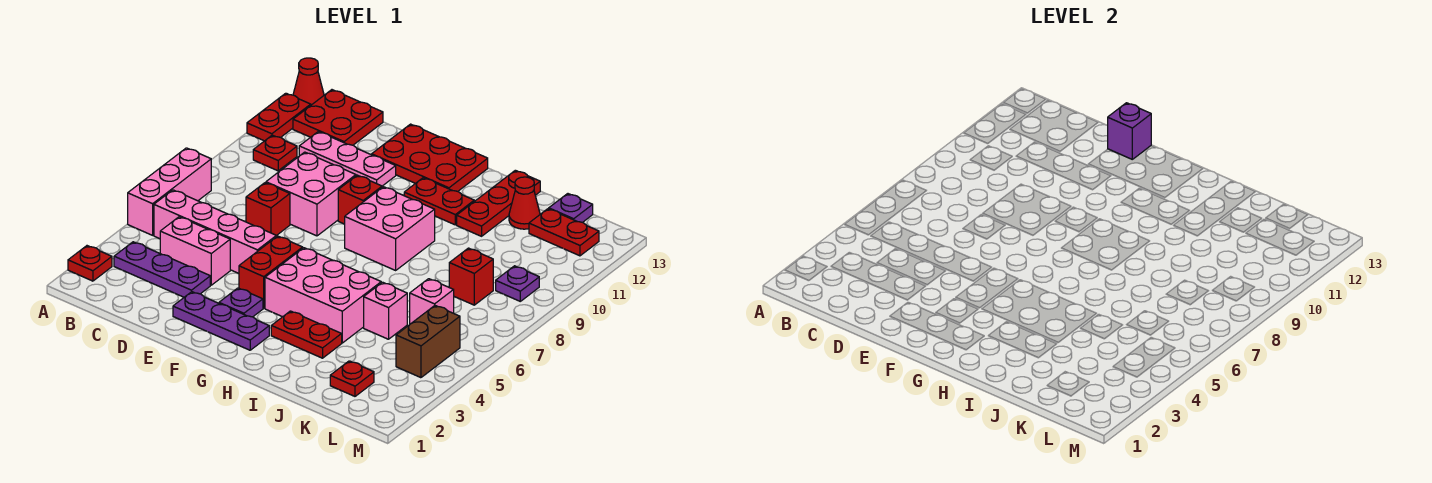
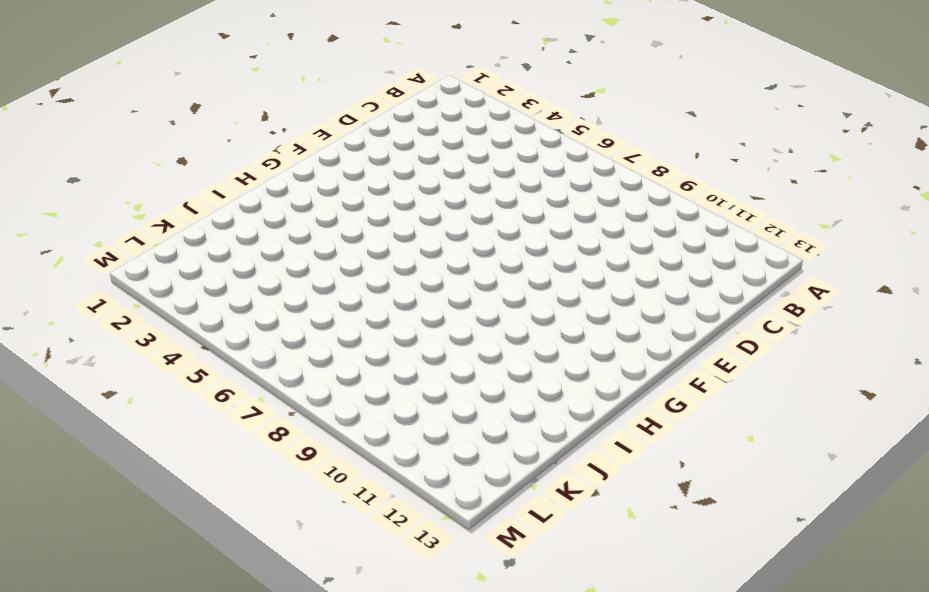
none -> red plate A2 level 1
none -> pink brick A5:A7 level 1
none -> red plate A11:A12 level 1
none -> red cone A13 level 1

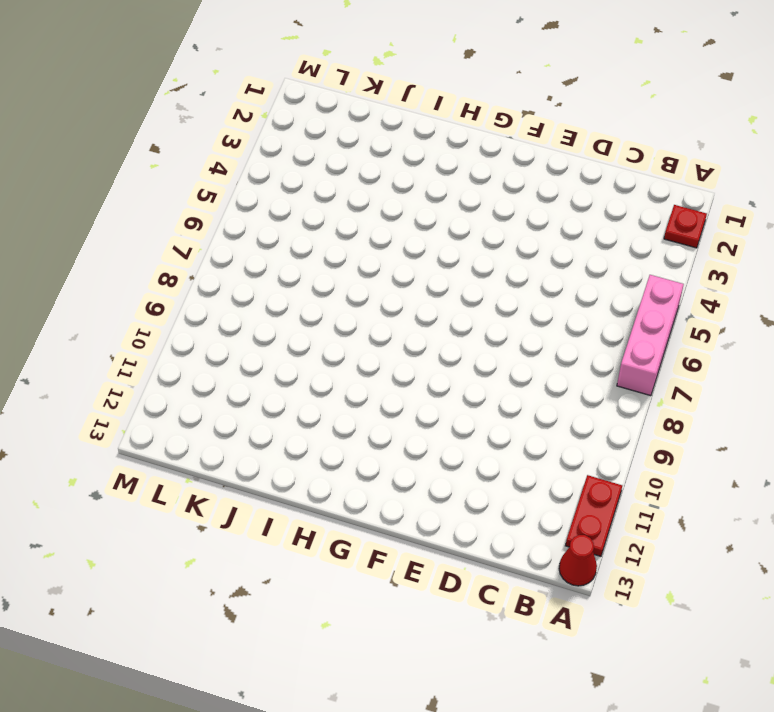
none -> purple plate B3:D3 level 1
none -> pink brick B5:E5 level 1
none -> red plate B10 level 1
none -> red plate B12:C13 level 1

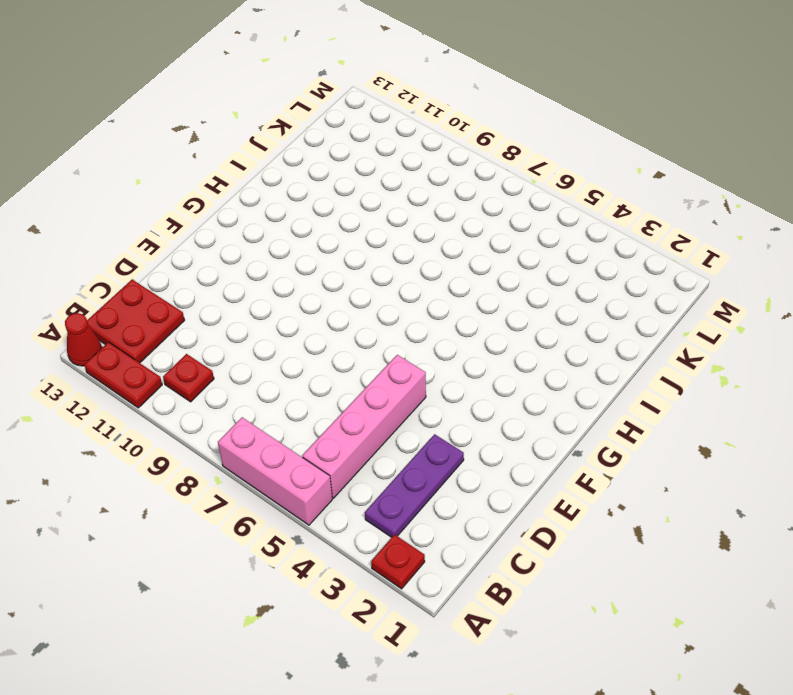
none -> pink brick C4:D4 level 1
none -> pink plate C11:E11 level 1
none -> red brick D7 level 1
none -> pink brick D8:E9 level 1

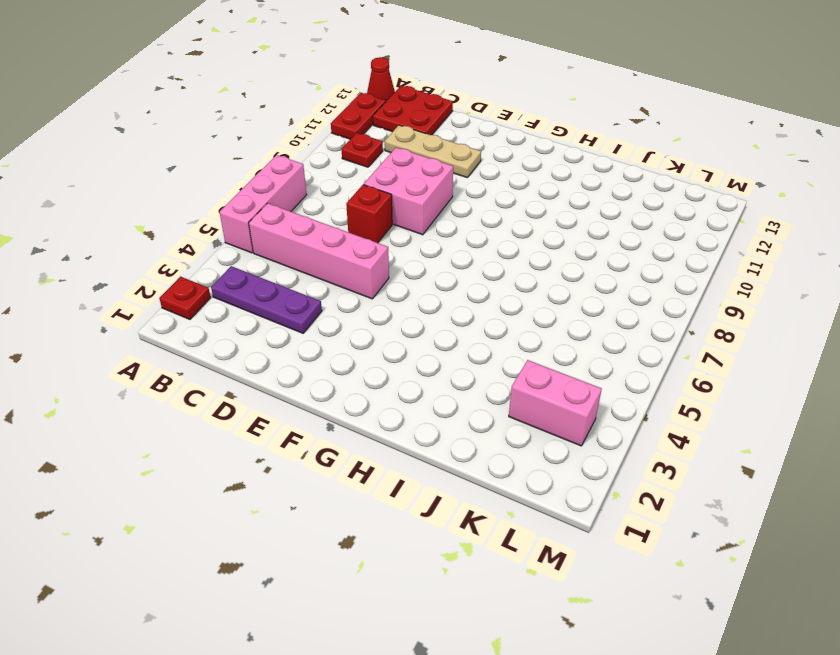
tan plate C11:E11 level 1 -> pink plate C11:E11 level 1
pink brick K3:L3 level 1 -> pink brick C4:D4 level 1
none -> purple plate E2:G2 level 1
none -> red plate E12:G13 level 1
none -> purple plate F3 level 1
none -> red brick F4:F5 level 1

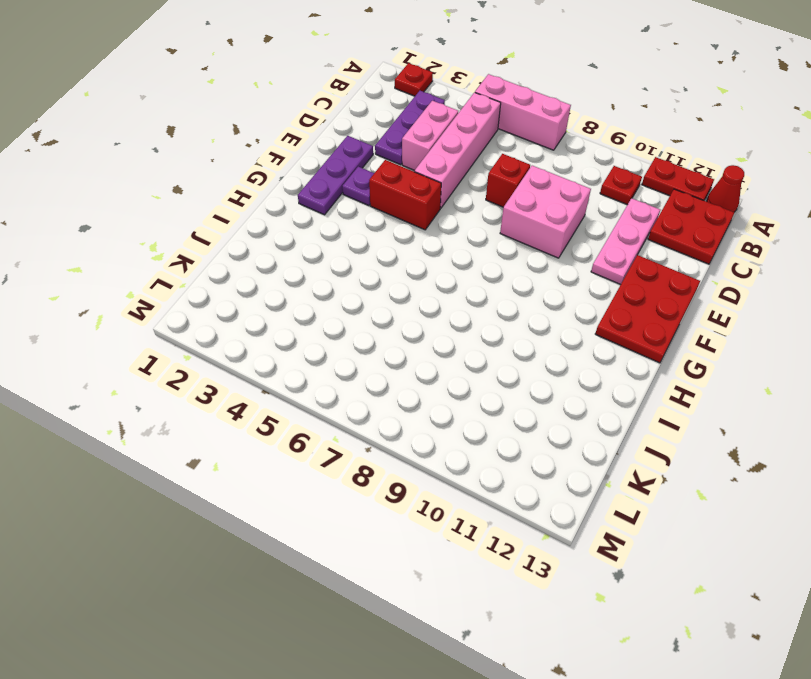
none -> red brick F9 level 1
none -> pink brick G4:I5 level 1
none -> pink brick G8:H9 level 1
none -> red plate G11:H11 level 1

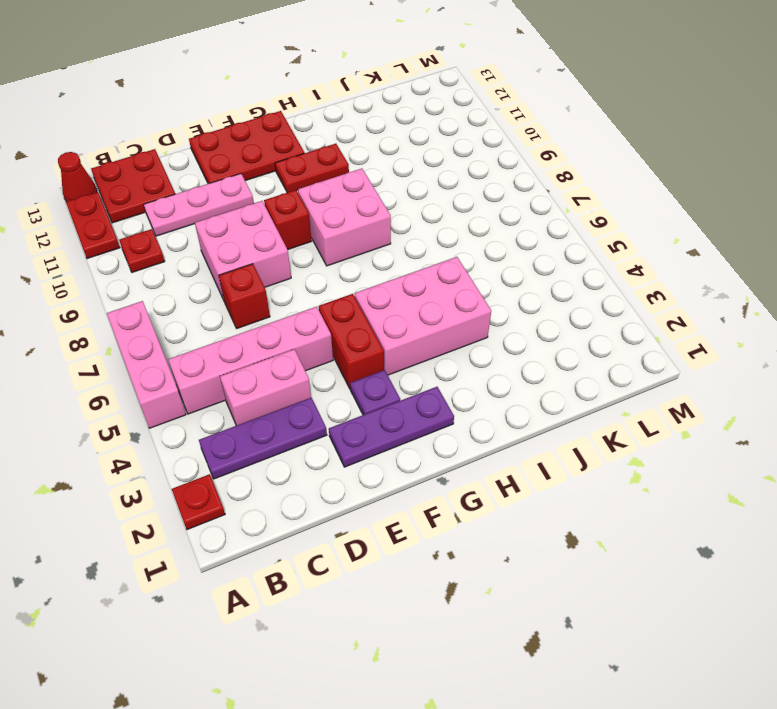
none -> red plate H3:I3 level 1
none -> red plate I11:I13 level 1
none -> pink brick J5 level 1
none -> red cone J12 level 1

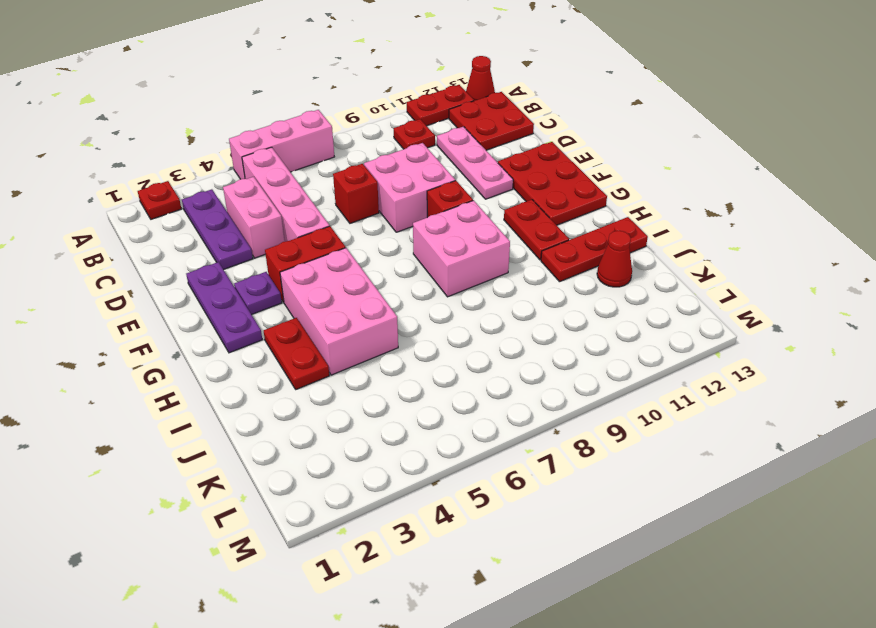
none -> pink brick J5 level 1
none -> red plate K2 level 1
none -> pink brick K6 level 1
none -> red brick K8 level 1

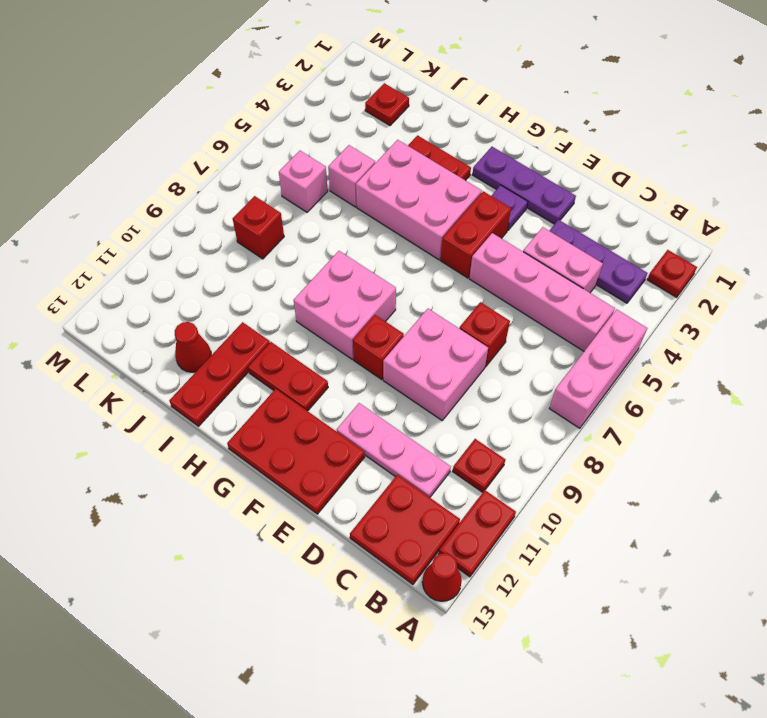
none -> red plate K12:L12 level 1
none -> purple plate K13 level 1
none -> brown brick L4:L5 level 1
none -> purple plate L9 level 1

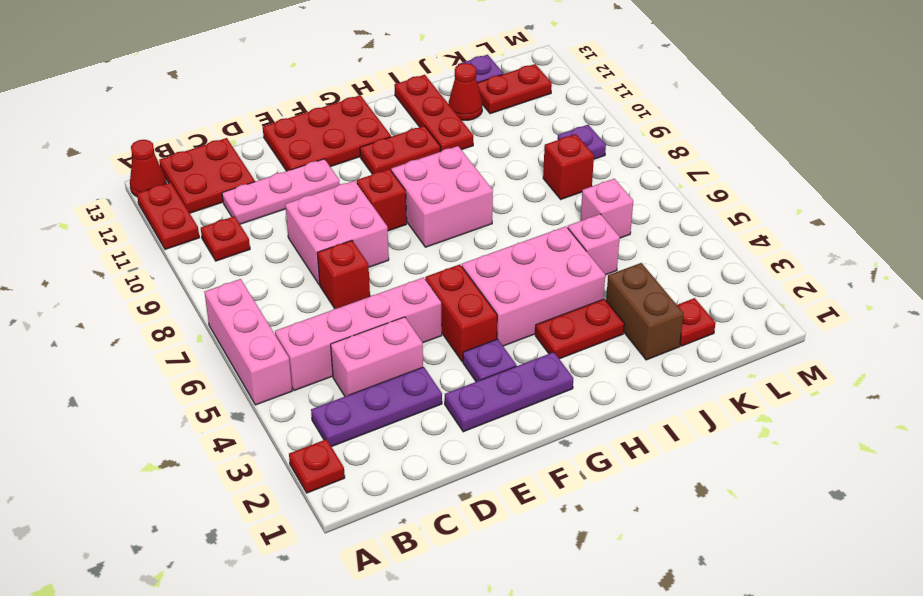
brown brick J2:J3 level 1 -> brown brick L4:L5 level 1
none -> purple brick E13 level 2

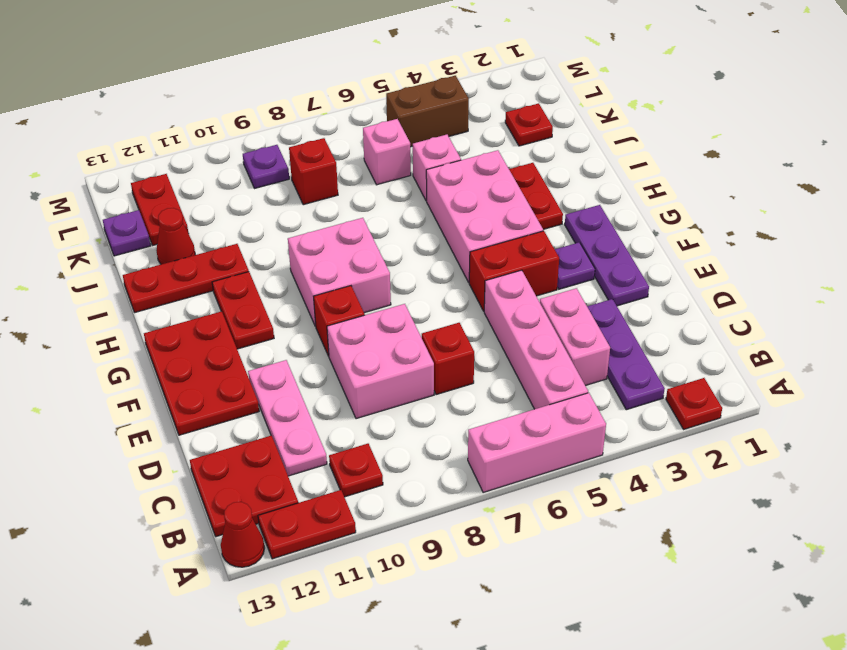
none -> purple brick E13 level 2

